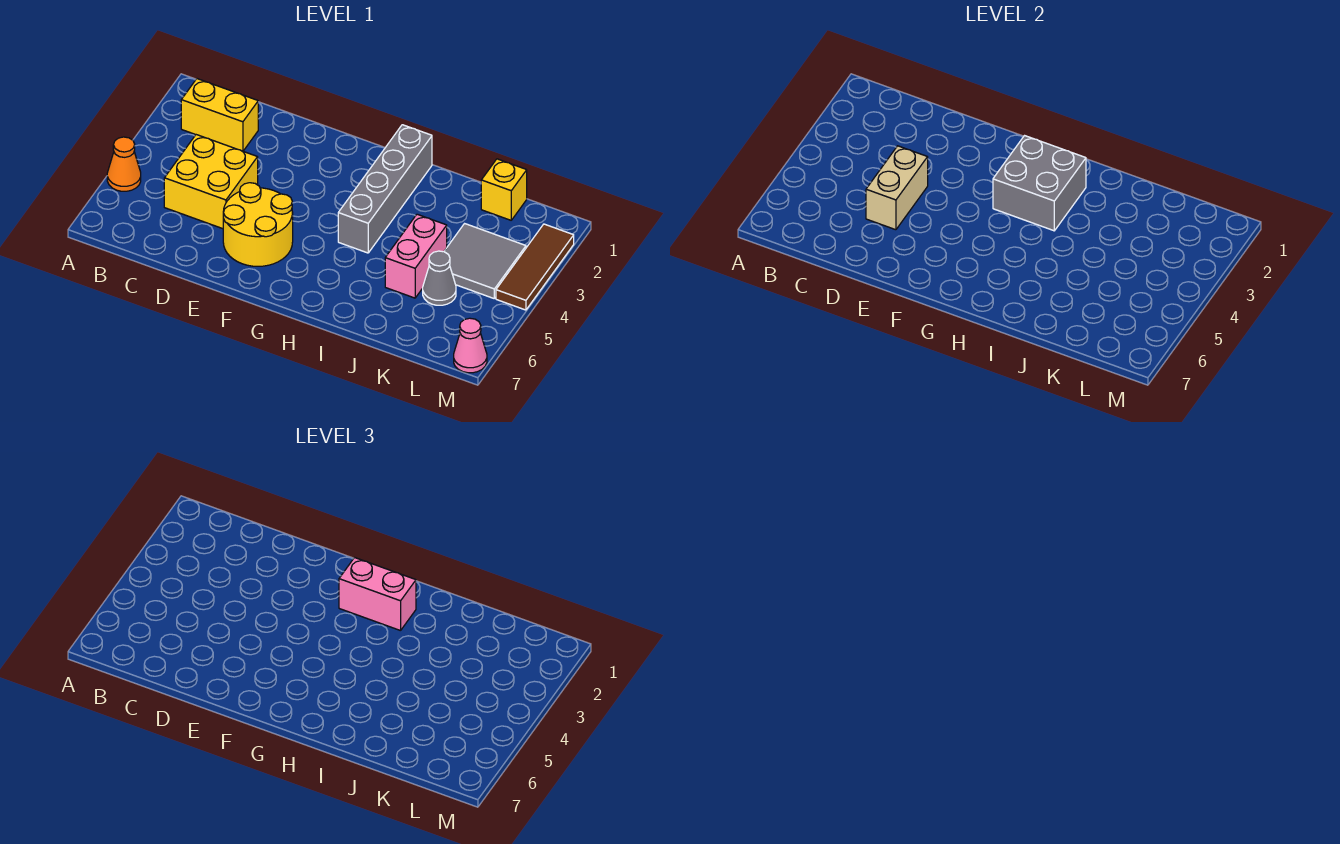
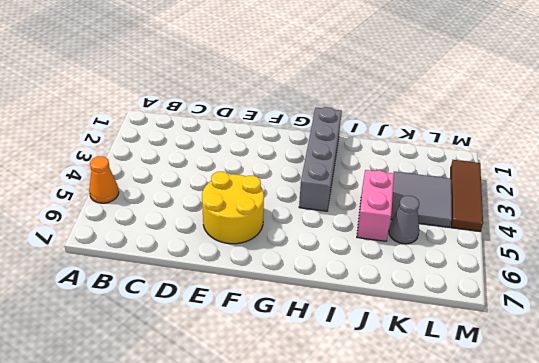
none -> yellow brick B2:C2 level 1
none -> yellow brick C4:D5 level 1
none -> yellow brick K1 level 1

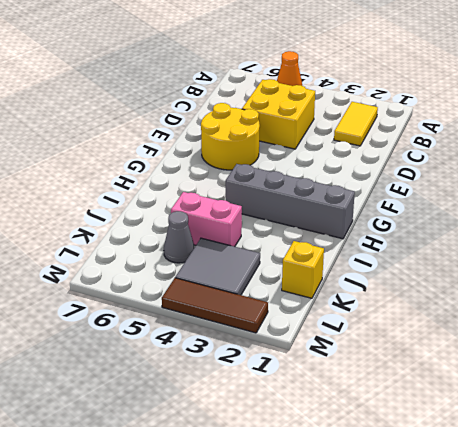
yellow tile B2:C2 level 1 -> yellow brick B2:C2 level 1
none -> pink cone M7 level 1
none -> tan brick D4:D5 level 2
none -> grey brick G2:H3 level 2

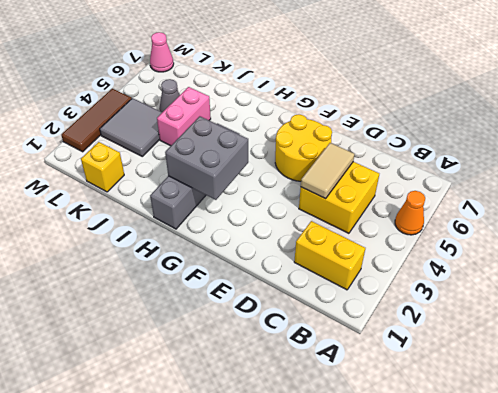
tan tile D4:D5 level 2 -> tan brick D4:D5 level 2
none -> pink brick G2:H2 level 3

